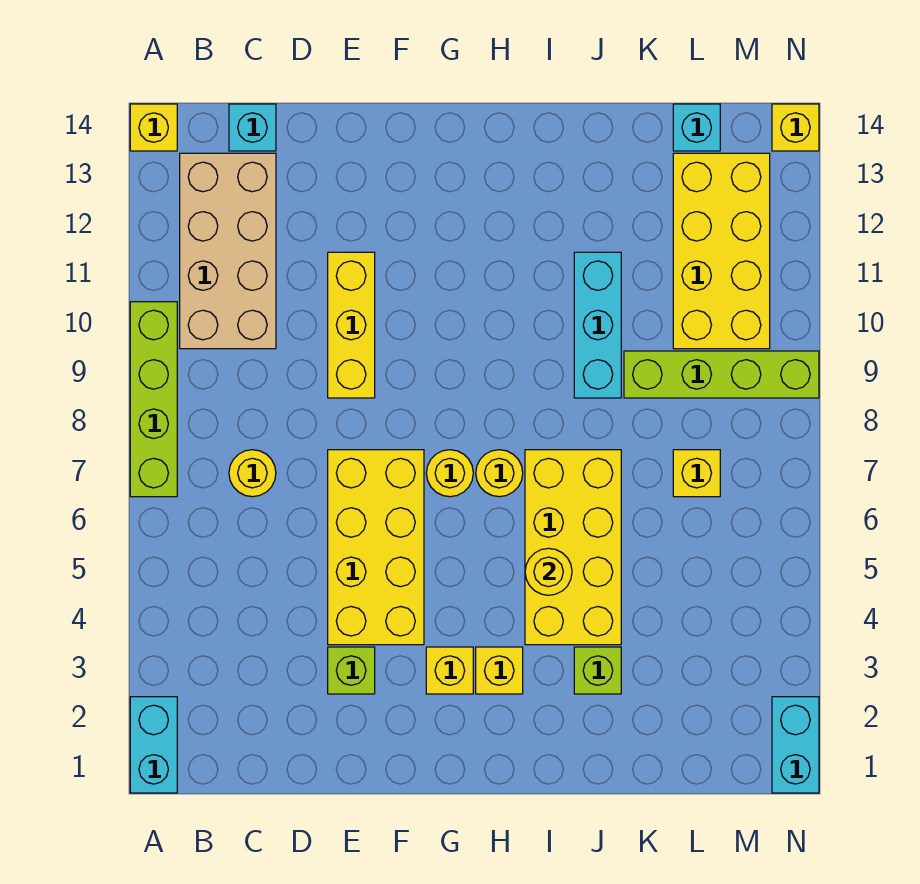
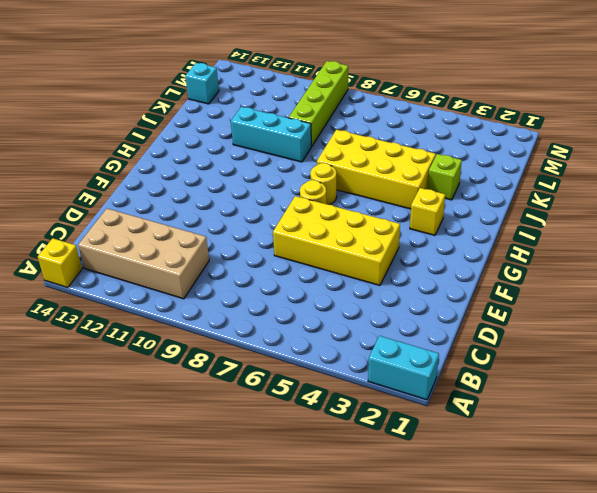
none -> lime brick A7:A10 level 1
none -> yellow round brick C7 level 1
none -> cyan brick C14 level 1

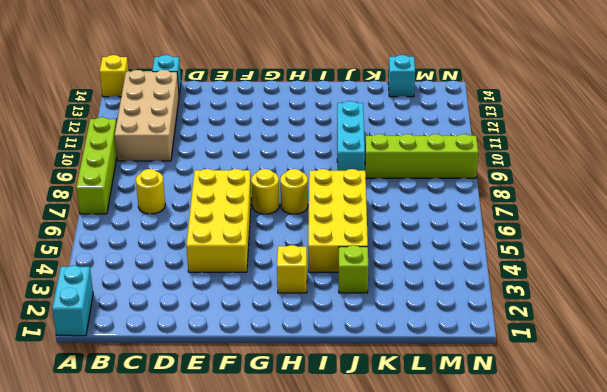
none -> lime brick E3 level 1
none -> yellow brick E9:E11 level 1
none -> yellow brick G3 level 1

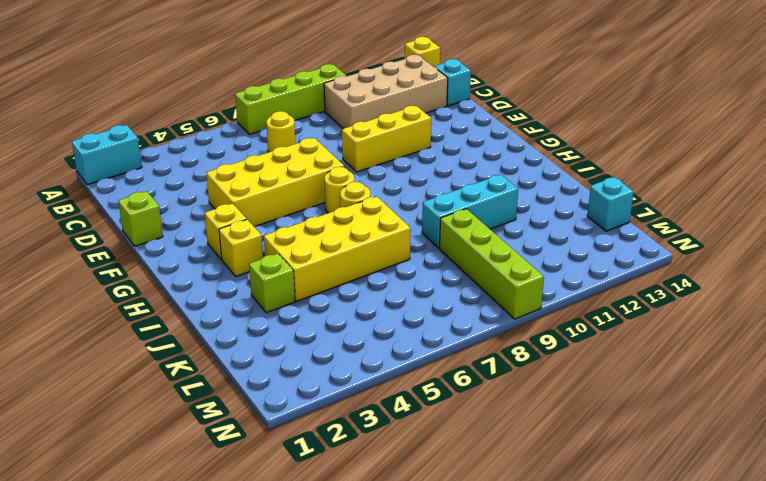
lime brick E1 level 1 -> lime brick E3 level 1
none -> yellow brick L7 level 1
none -> yellow brick L10:M13 level 1
none -> cyan brick N1:N2 level 1

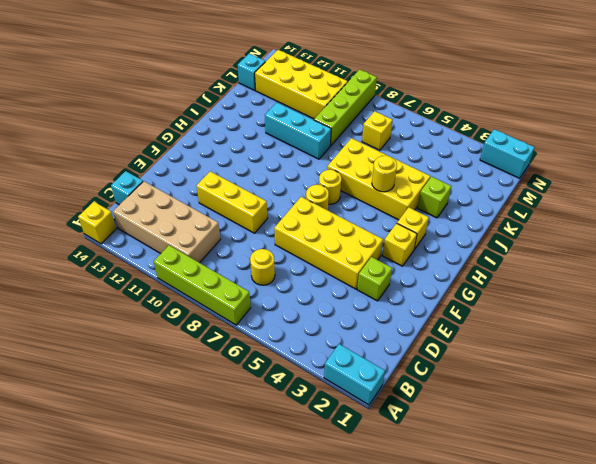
none -> yellow brick N14 level 1

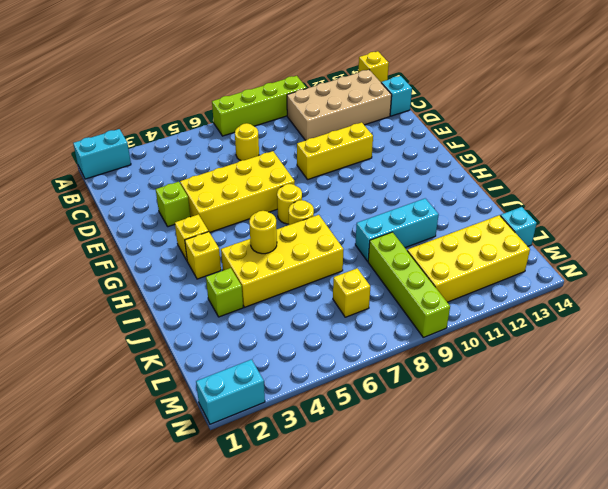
none -> yellow brick N14 level 1

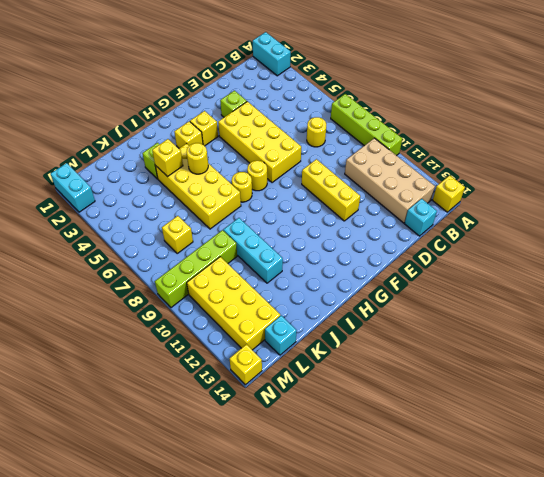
yellow brick J4 level 2 -> none

